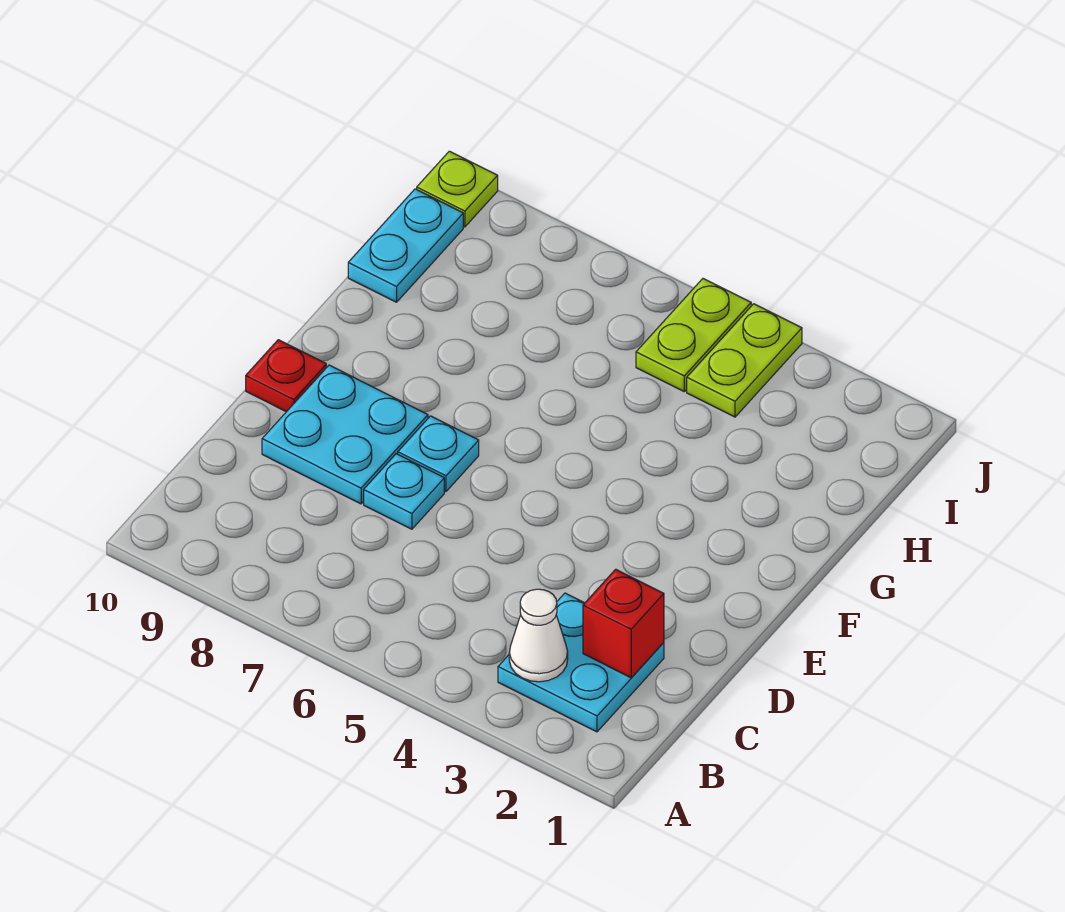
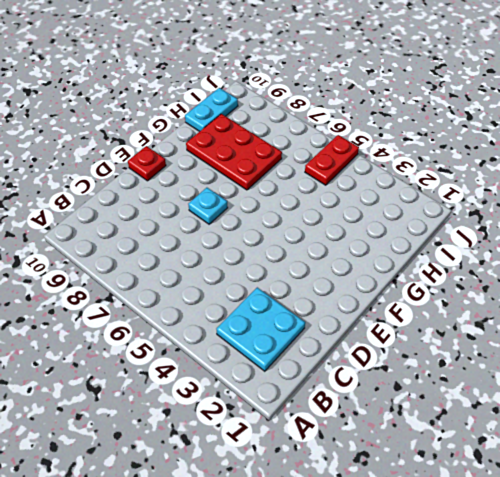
red plate G7:H9 level 1 -> none
red plate I5:J5 level 1 -> lime plate I5:J5 level 1
none -> cyan plate D7 level 1
none -> cyan plate D8:E9 level 1

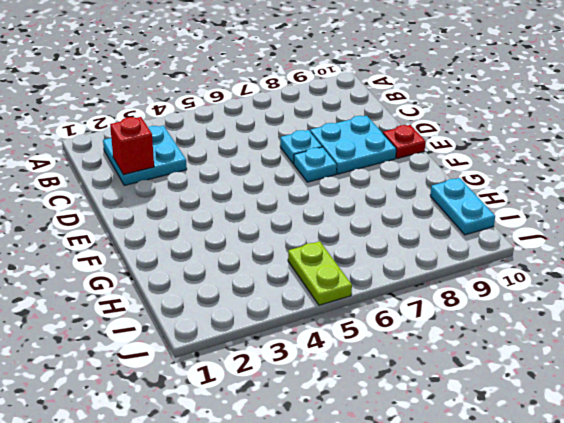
none -> lime plate I4:J4 level 1
none -> lime plate J10 level 1

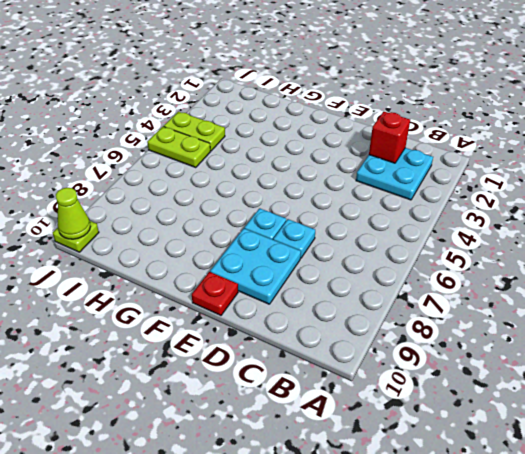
lime cone J10 level 2 -> none
none -> cyan plate H10:I10 level 1
none -> white cone B3 level 2

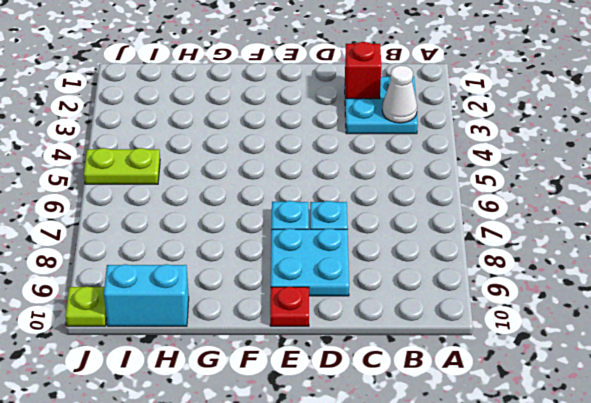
cyan brick H10:I10 level 1 -> cyan plate H10:I10 level 1
none -> lime plate I4:J4 level 1

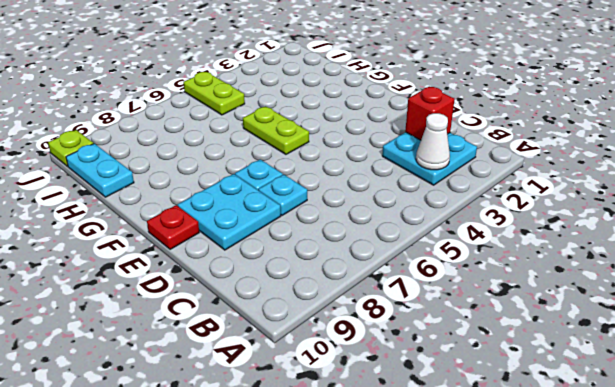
lime plate F5:G5 level 1 -> lime plate I4:J4 level 1

